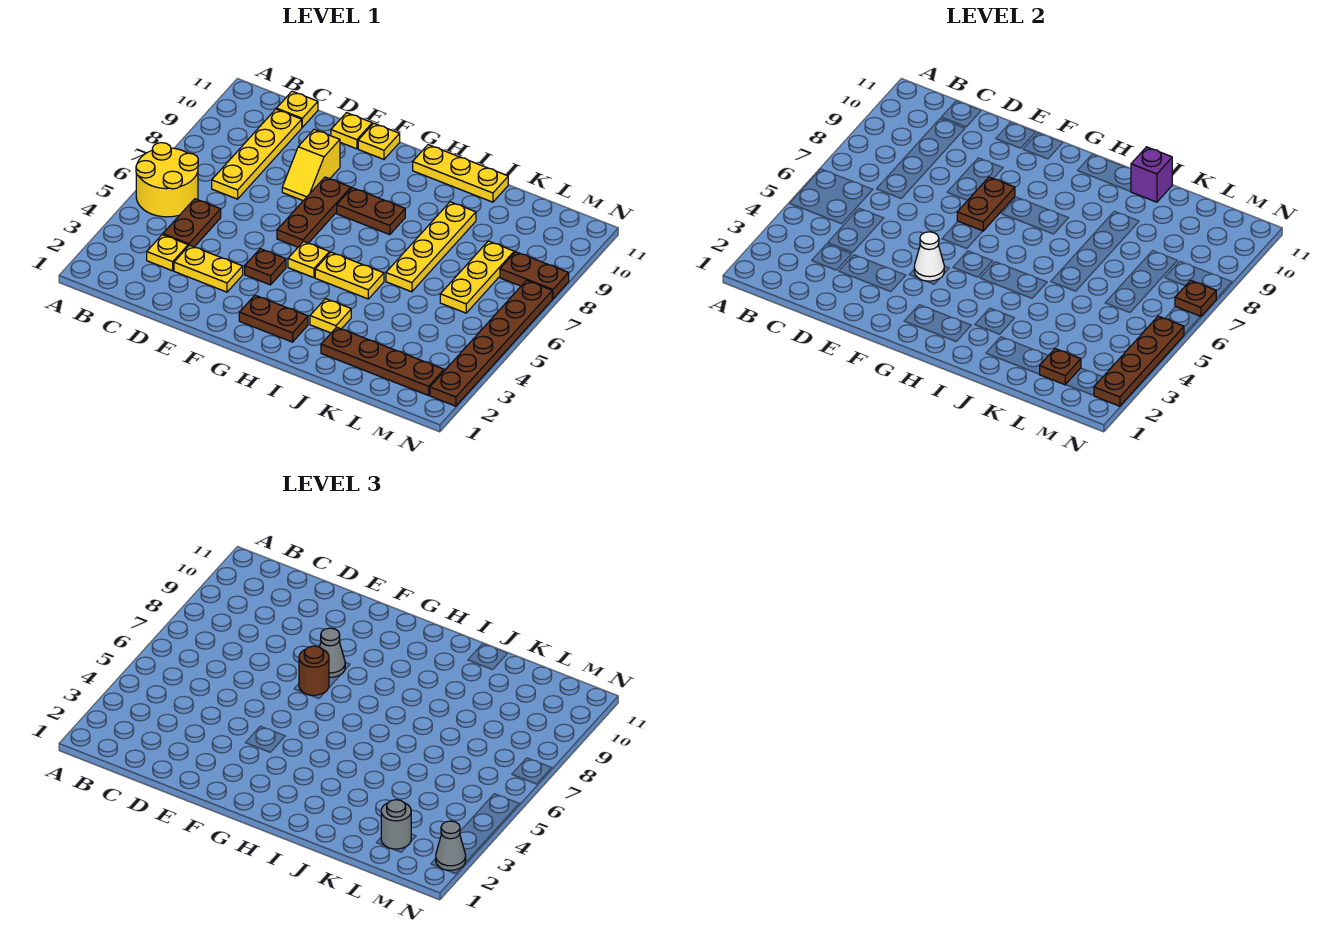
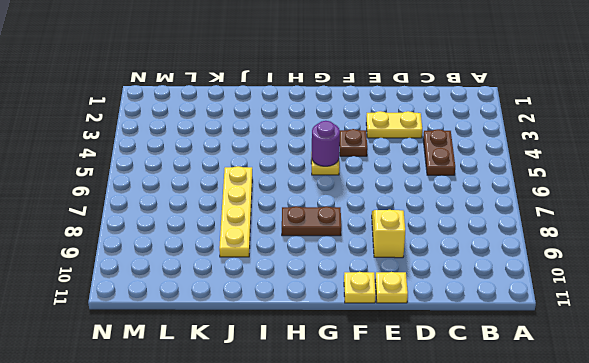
purple round brick G5 level 2 -> none
none -> yellow round brick A5:B6 level 1
none -> yellow plate C3 level 1
none -> yellow plate C7:C10 level 1
none -> yellow plate C11 level 1

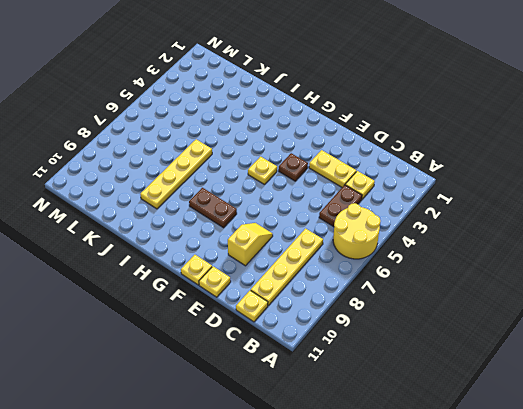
none -> brown plate F6:F8 level 1
none -> brown plate G2:H2 level 1
none -> yellow plate H5:I5 level 1
none -> yellow plate H11:J11 level 1

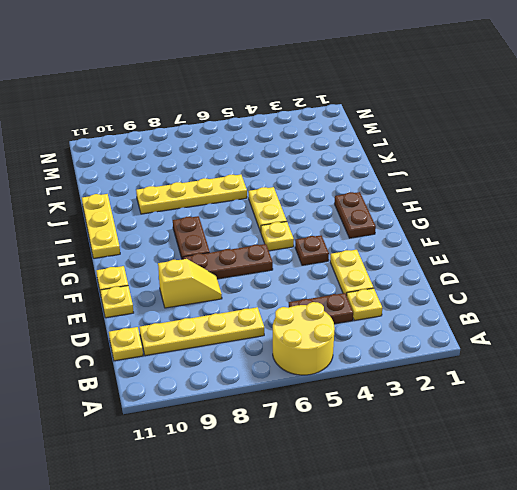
none -> yellow plate I3 level 1
none -> brown plate J2:M2 level 1
none -> yellow plate L6:L8 level 1
none -> brown plate M8:N8 level 1

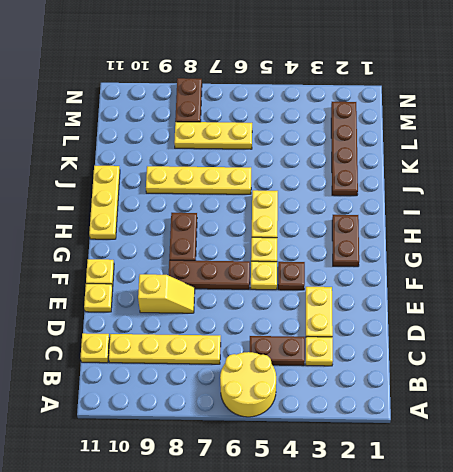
yellow plate F5 level 1 -> yellow plate I3 level 1
none -> brown plate N2:N7 level 1
none -> white cone F4 level 2
none -> brown plate F7:F8 level 2
none -> purple brick J11 level 2

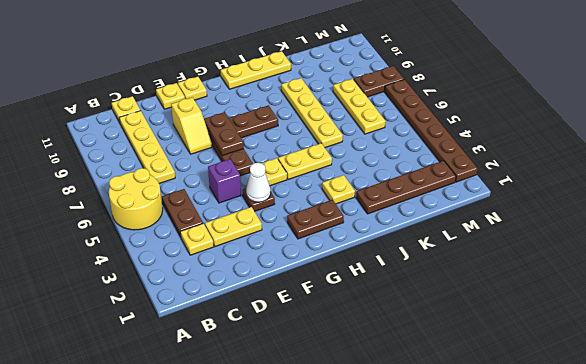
purple brick E5 level 1 -> purple brick J11 level 2
none -> brown plate L2 level 2
none -> brown plate N2:N5 level 2
none -> brown plate N7 level 2
none -> brown round brick F7 level 3

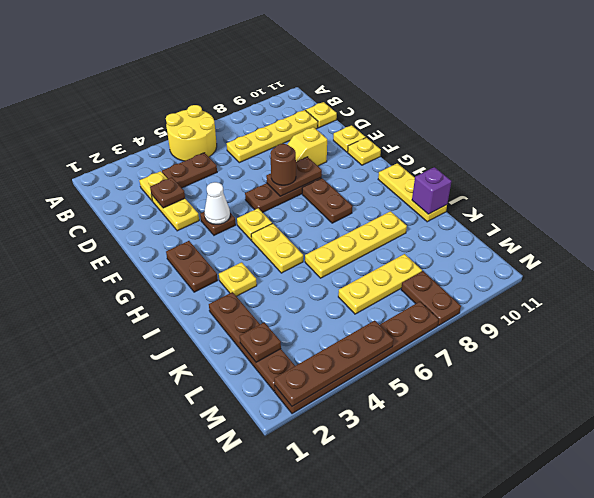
brown plate D3 level 2 -> brown plate N7 level 2
none -> grey cone F8 level 3
none -> grey round brick L2 level 3
none -> grey cone N2 level 3

